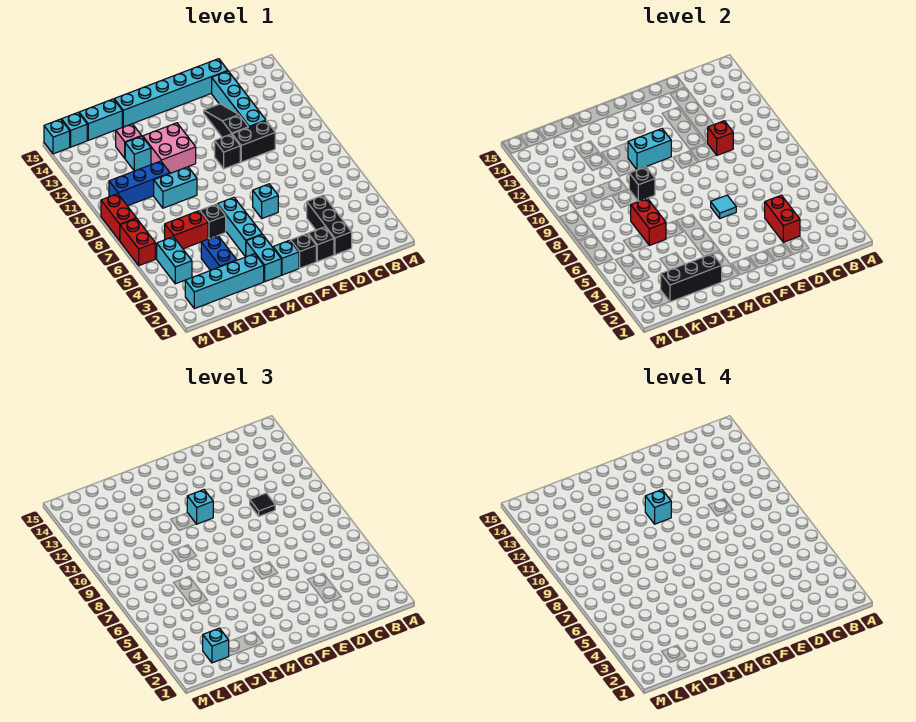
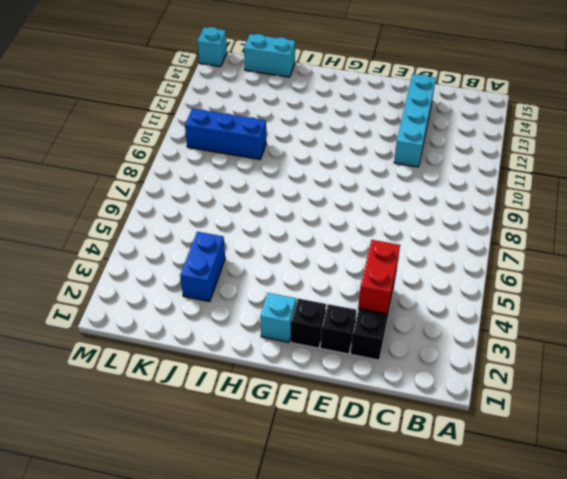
none -> black brick D10:E10 level 1
none -> cyan brick D15:I15 level 1
none -> black slope E11:E13 level 1 top 11
none -> cyan brick F6 level 1

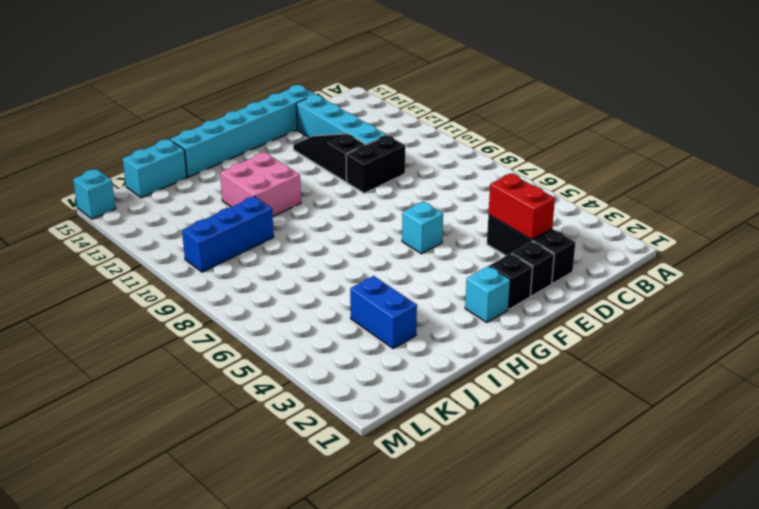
none -> black brick F10 level 1
none -> cyan brick H2:H3 level 1
none -> cyan brick H4:H6 level 1
none -> cyan brick I2:L2 level 1

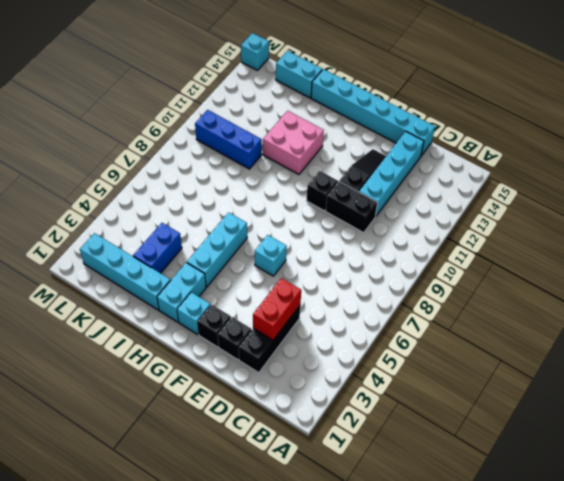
none -> black brick I6 level 1
none -> cyan brick I9:J9 level 1
none -> red brick J6:K6 level 1
none -> cyan brick J12 level 1

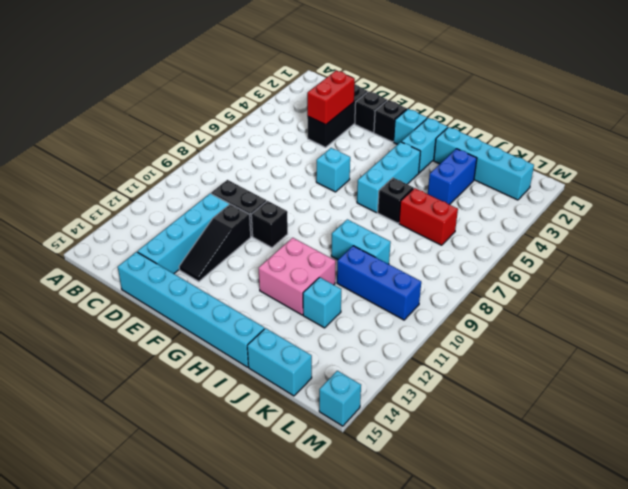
none -> pink brick J13 level 1
none -> cyan brick L4:L5 level 1
none -> cyan brick L15 level 1
none -> red brick M6:M7 level 1

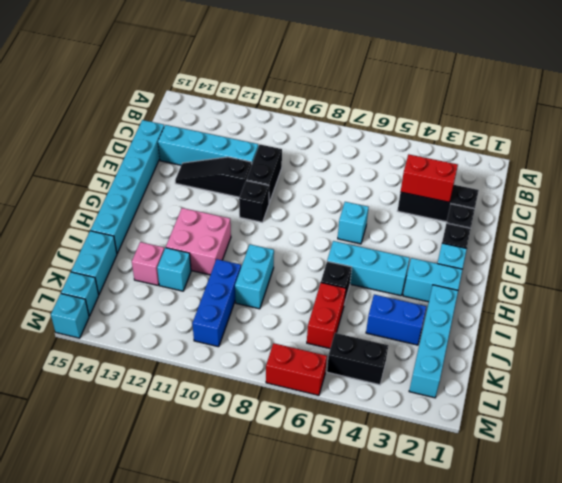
black brick L4:L5 level 1 -> cyan brick L4:L5 level 1
none -> red brick M8:M9 level 1
none -> red brick D10 level 2
none -> cyan tile F6 level 2
none -> cyan brick G11:H11 level 2

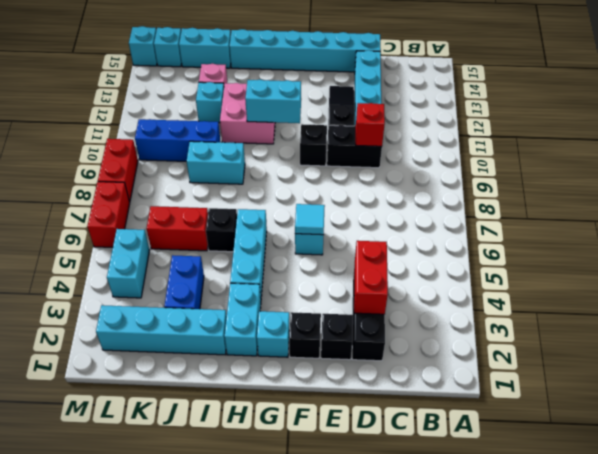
none -> black brick I2:K2 level 2
none -> black brick I9 level 2
none -> red brick J6:J7 level 2
none -> black tile D10 level 3

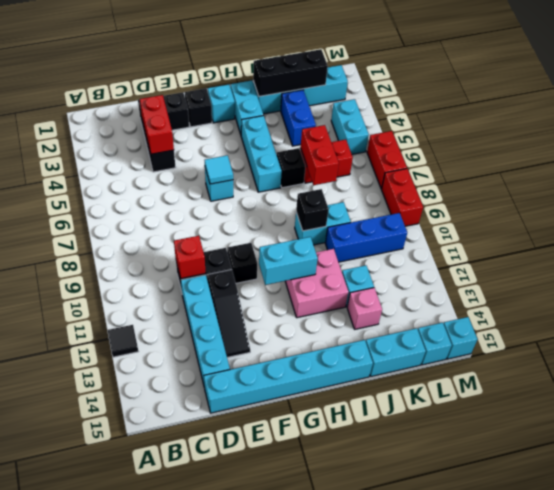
black tile A12 level 1 -> black tile D10 level 3
none -> cyan brick G11 level 3
none -> cyan brick K2 level 3
none -> cyan brick G11 level 4

